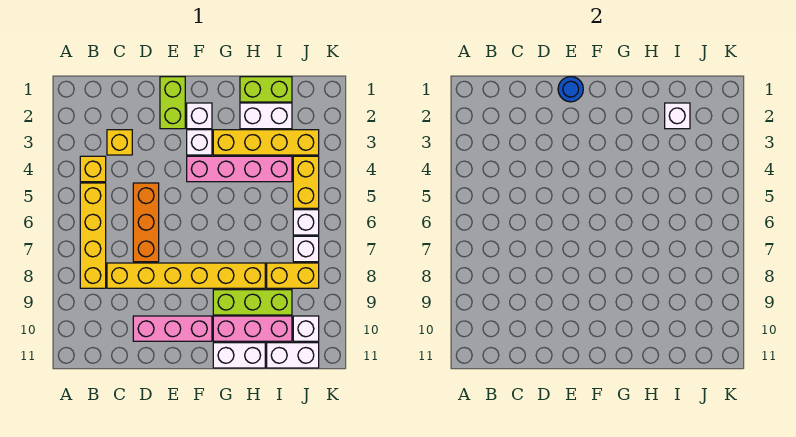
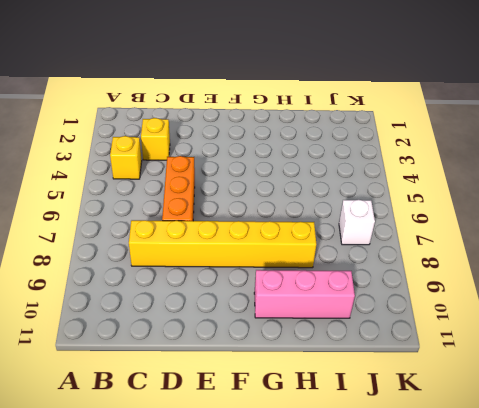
none -> yellow brick B5:B8 level 1
none -> pink brick D10:F10 level 1
none -> lime brick E1:E2 level 1

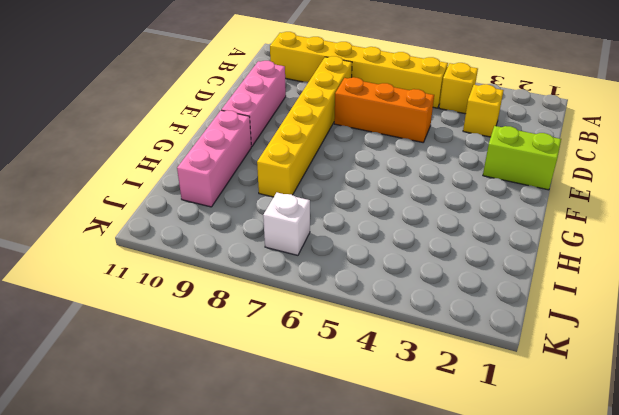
yellow brick B5:B10 level 1 -> yellow brick B5:B8 level 1
none -> white brick F2 level 1
none -> white brick F3 level 1
none -> pink brick F4:I4 level 1

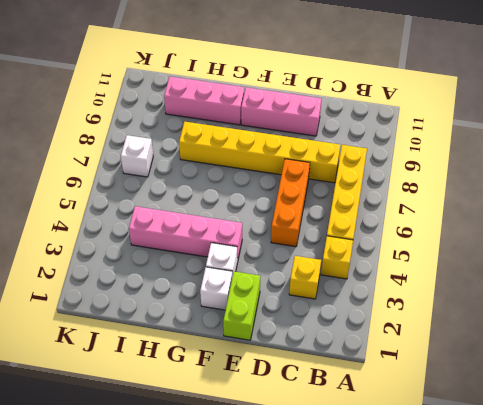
none -> yellow brick G3:J3 level 1
none -> lime brick G9:I9 level 1
none -> white brick G11:H11 level 1

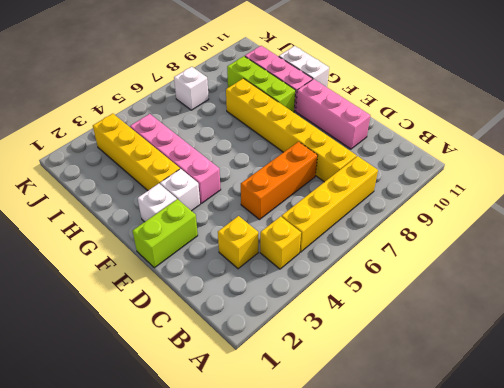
none -> lime brick H1:I1 level 1
none -> white brick H2:I2 level 1
none -> yellow brick I8:J8 level 1

